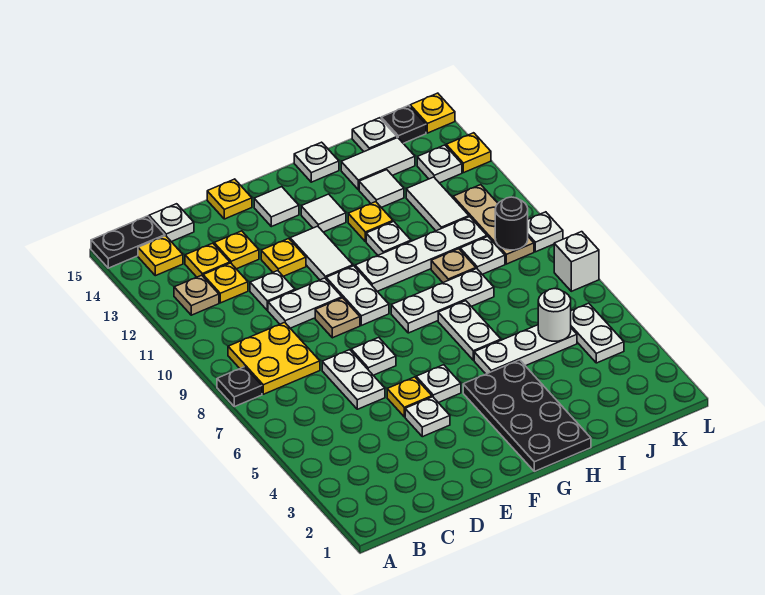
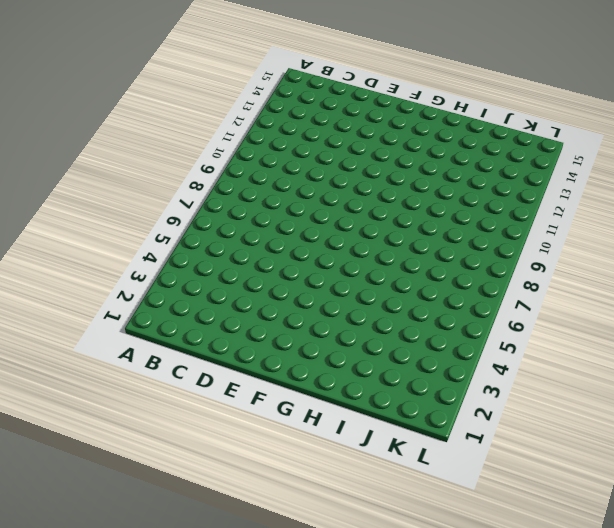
none -> black plate A8 level 1
none -> black plate A15:B15 level 1
none -> yellow plate B8:C9 level 1
none -> tan plate B12 level 1

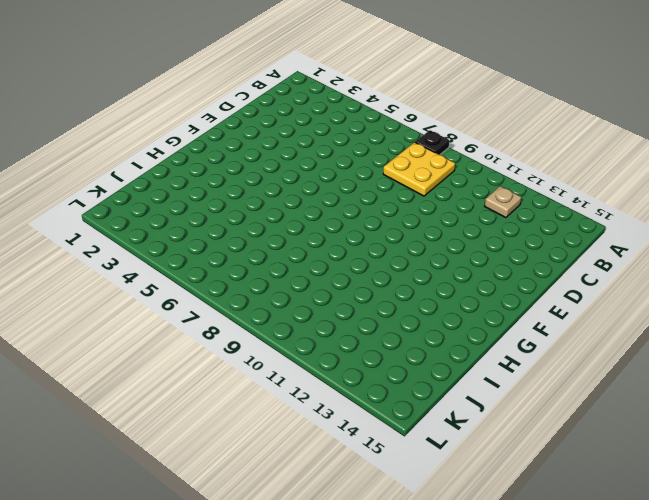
none -> black plate A15:B15 level 1
none -> yellow plate B14 level 1
none -> yellow plate C12 level 1
none -> yellow plate C13 level 1

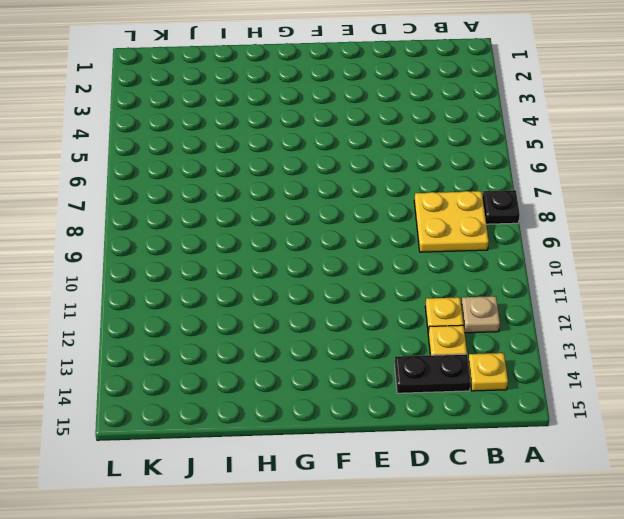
black plate C14:D14 level 1 -> black plate A15:B15 level 1
none -> white plate C15 level 1
none -> white plate D6:D7 level 1
none -> white plate D10:E10 level 1
none -> white plate D11 level 1

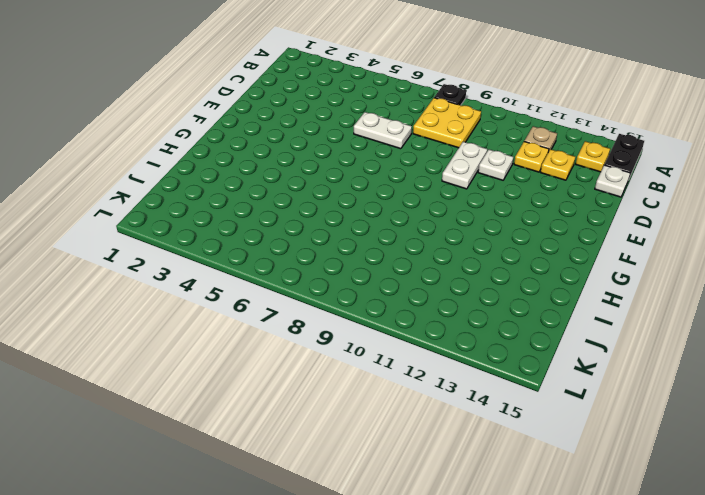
none -> yellow plate D13 level 1
none -> white plate E4 level 1
none -> yellow plate E5 level 1
none -> white plate E7 level 1

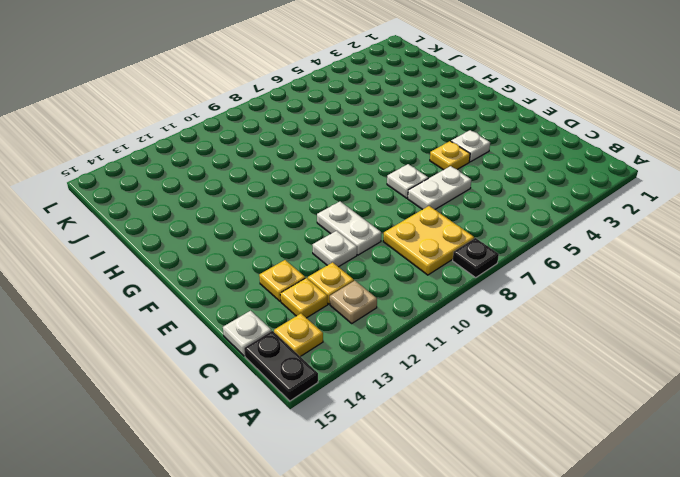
none -> tan plate E9 level 1
none -> yellow plate E12 level 1
none -> yellow plate E15 level 1
none -> white plate F5 level 1

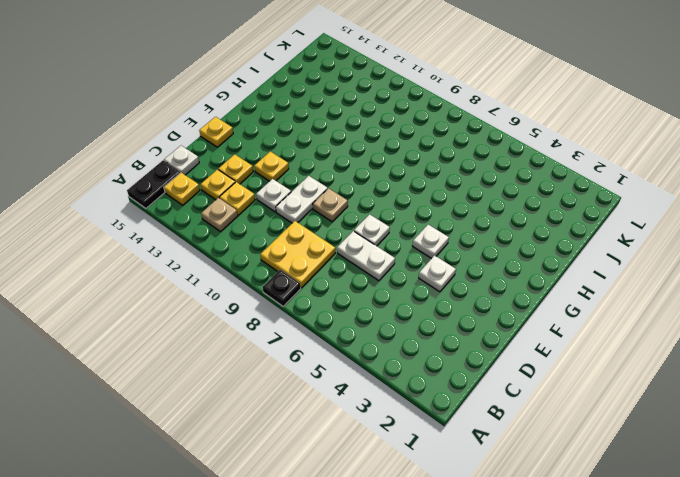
none -> yellow plate E5 level 1
none -> white plate F9:F10 level 1
none -> white tile F11:F12 level 1
none -> white tile F14 level 1

